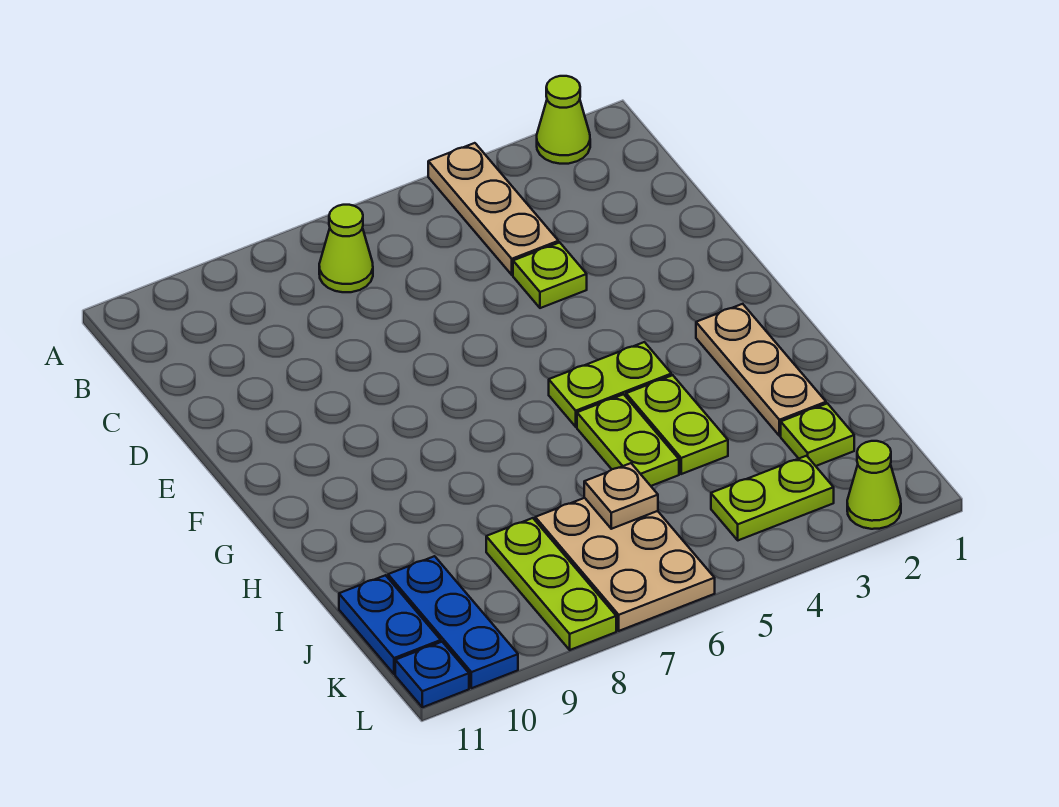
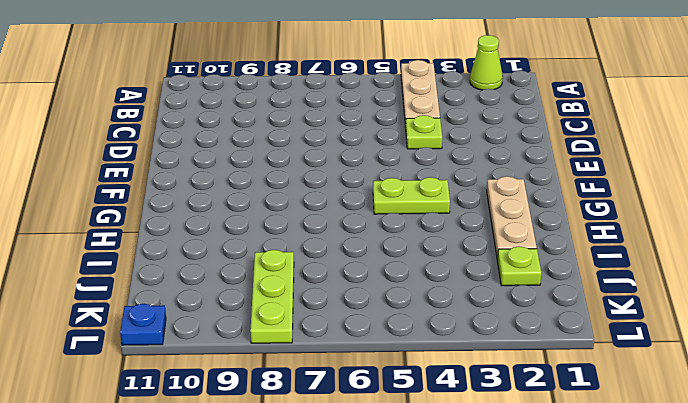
none -> lime cone B7 level 1
none -> lime plate H4:I4 level 1
none -> lime plate H5:I5 level 1

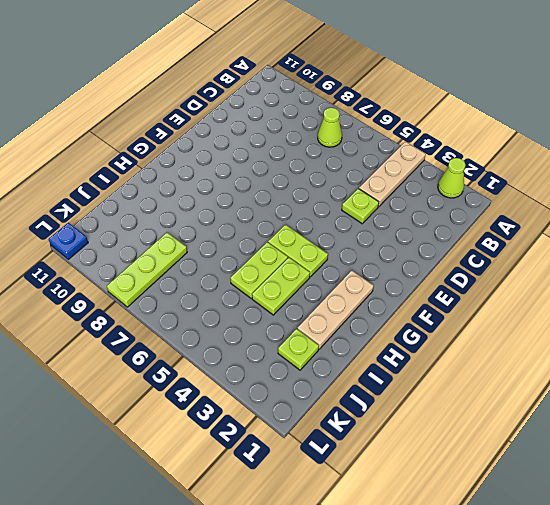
none -> tan plate J6:L7 level 1
none -> blue plate J10:L10 level 1
none -> blue plate J11:K11 level 1

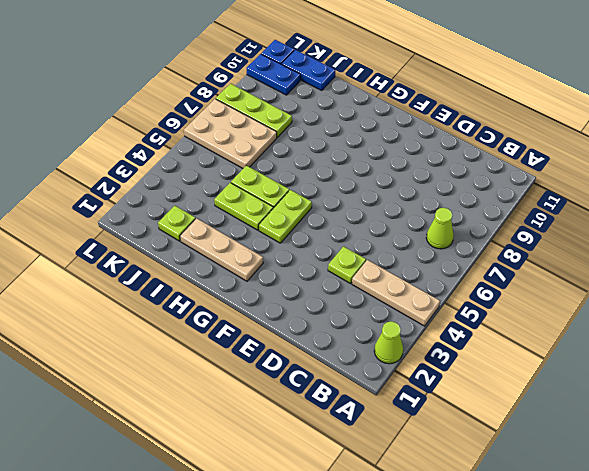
blue plate K10:L10 level 1 -> blue plate J10:L10 level 1
none -> lime plate K3:K4 level 1
none -> lime cone L2 level 1
none -> tan plate J6 level 2

